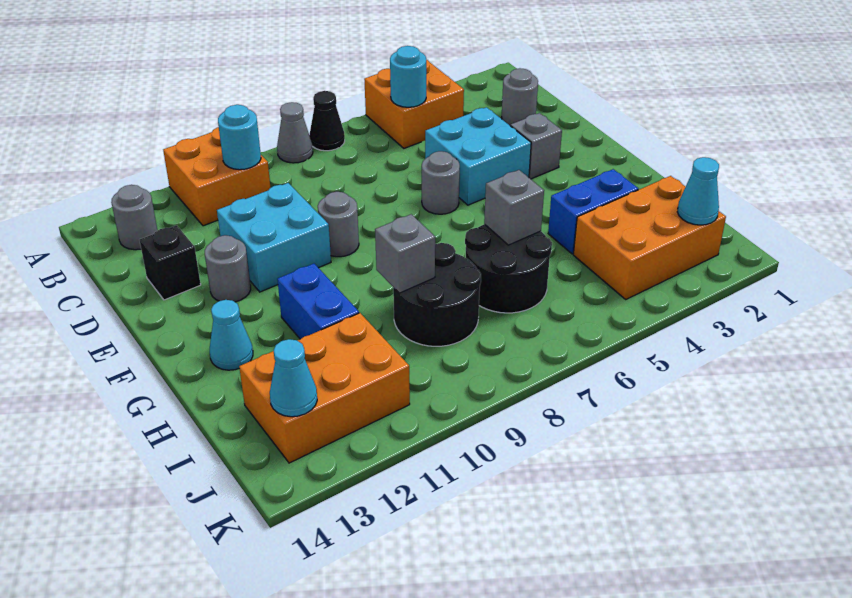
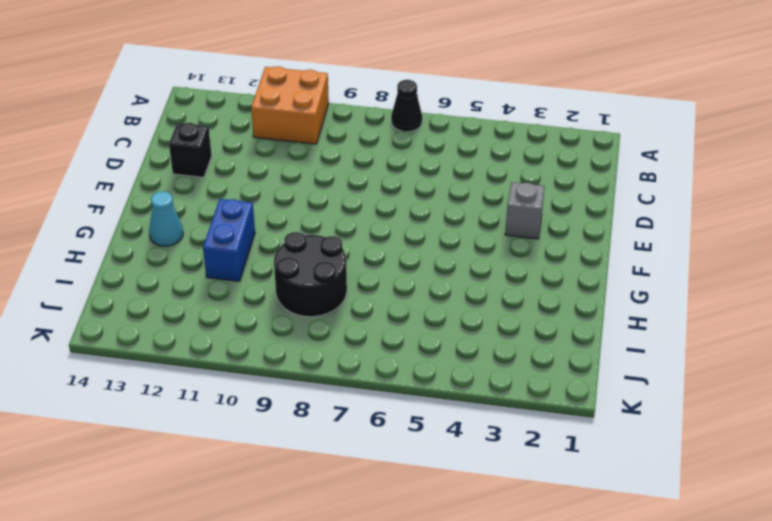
none -> orange brick A4:B5 level 1
none -> grey cone A8 level 1
none -> grey round brick B13 level 1

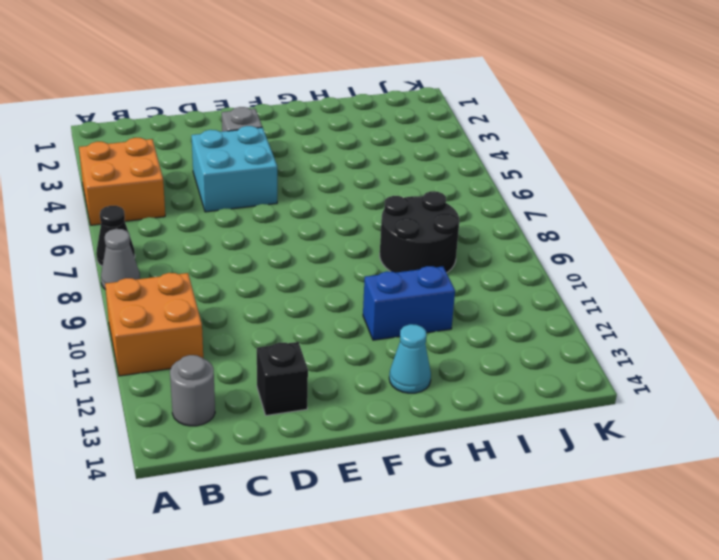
none -> grey round brick C2 level 1
none -> cyan brick D10:E11 level 1
none -> grey round brick E6 level 1

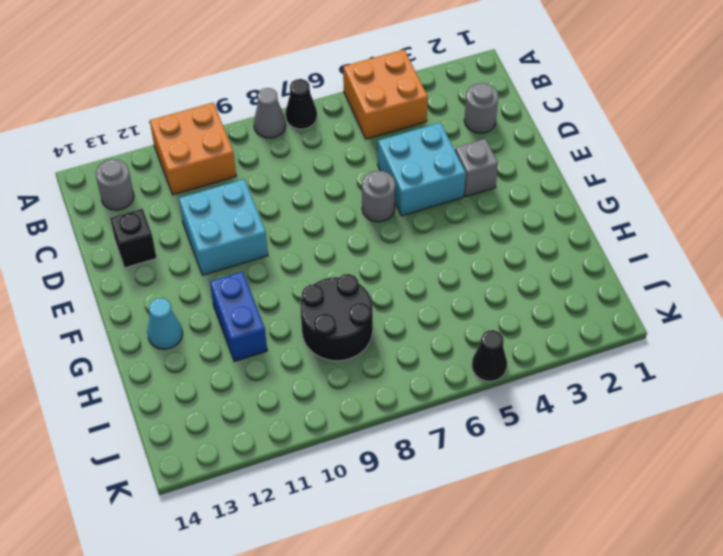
black cone K5 level 1 -> none
none -> grey round brick E9 level 1
none -> grey round brick E12 level 1
none -> blue brick H3:H4 level 1

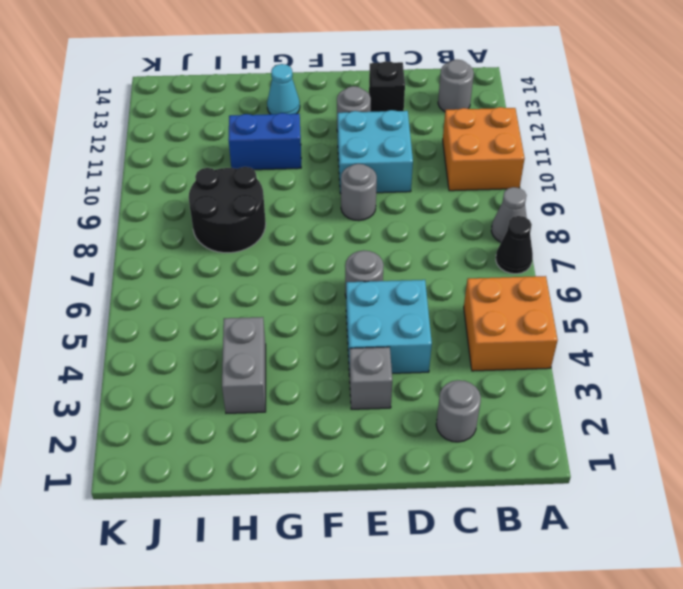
grey brick H3:H4 level 1 -> blue brick H3:H4 level 1
none -> black round brick H6:I7 level 1
none -> orange brick I2:J4 level 1
none -> orange brick I11:J13 level 1

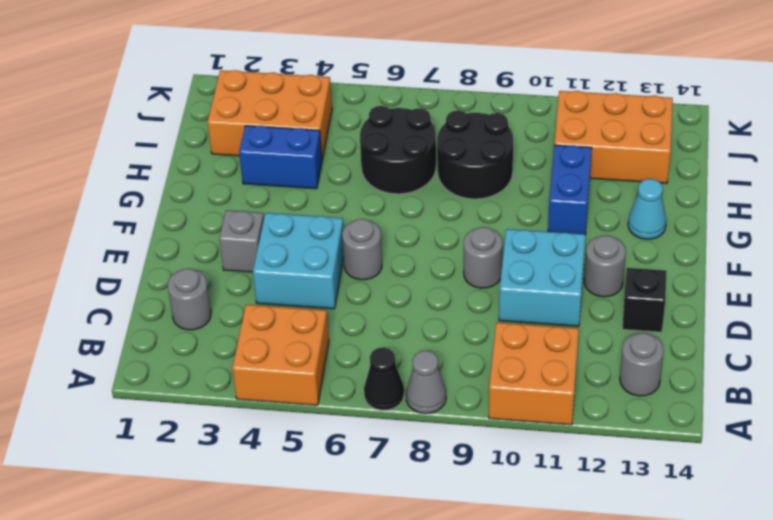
none -> cyan round brick B5 level 2
none -> cyan round brick B10 level 2
none -> grey brick H6 level 2

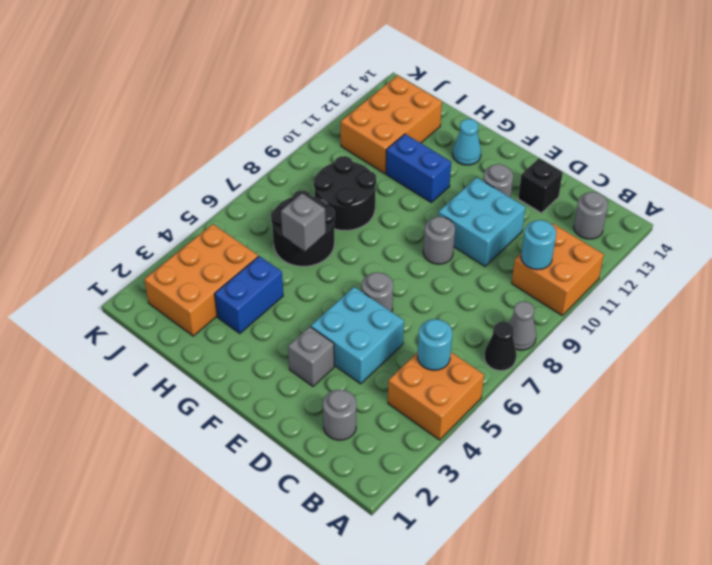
none -> grey brick H9 level 2
none -> cyan cone J2 level 2
none -> cyan cone J13 level 2

